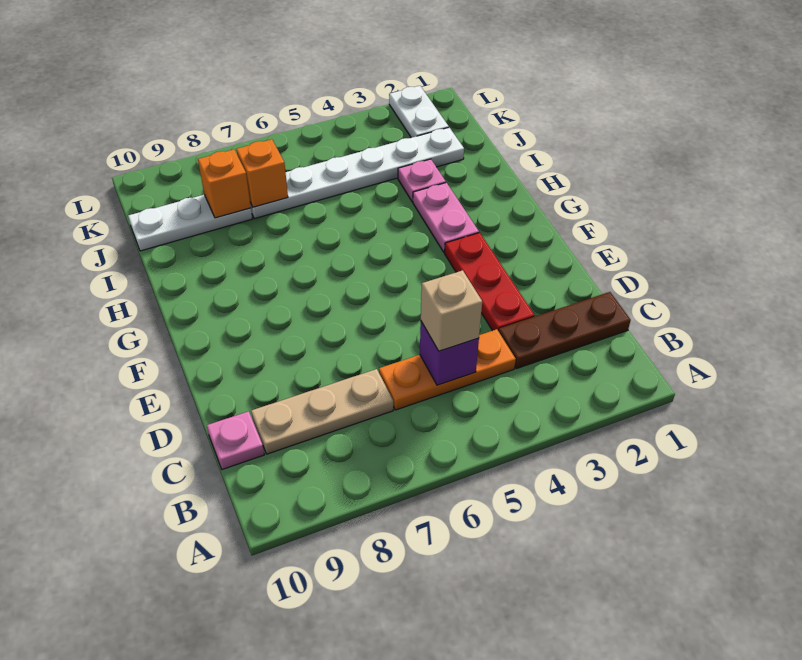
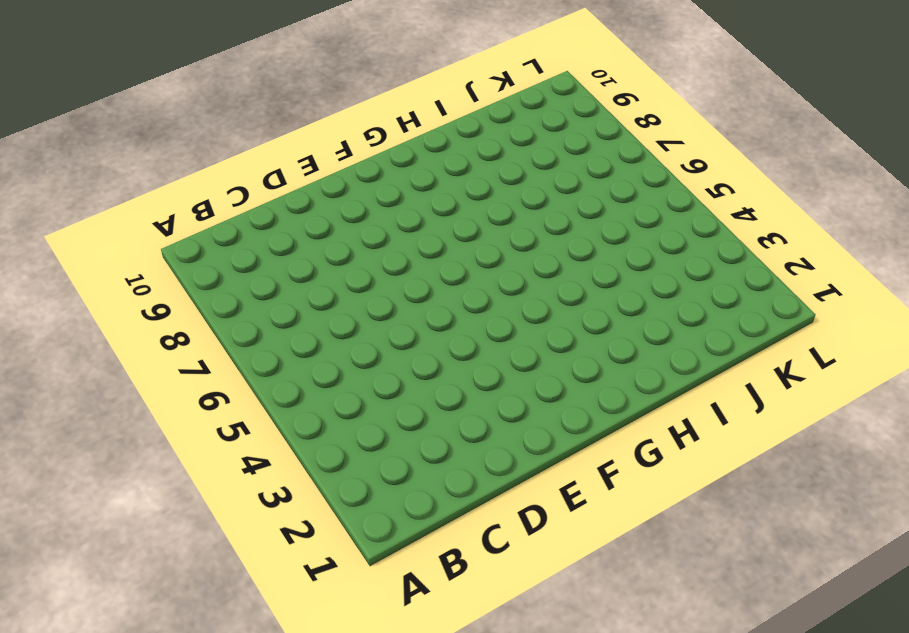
none -> brown plate C1:C3 level 1
none -> orange plate C4:C6 level 1
none -> tan plate C7:C9 level 1

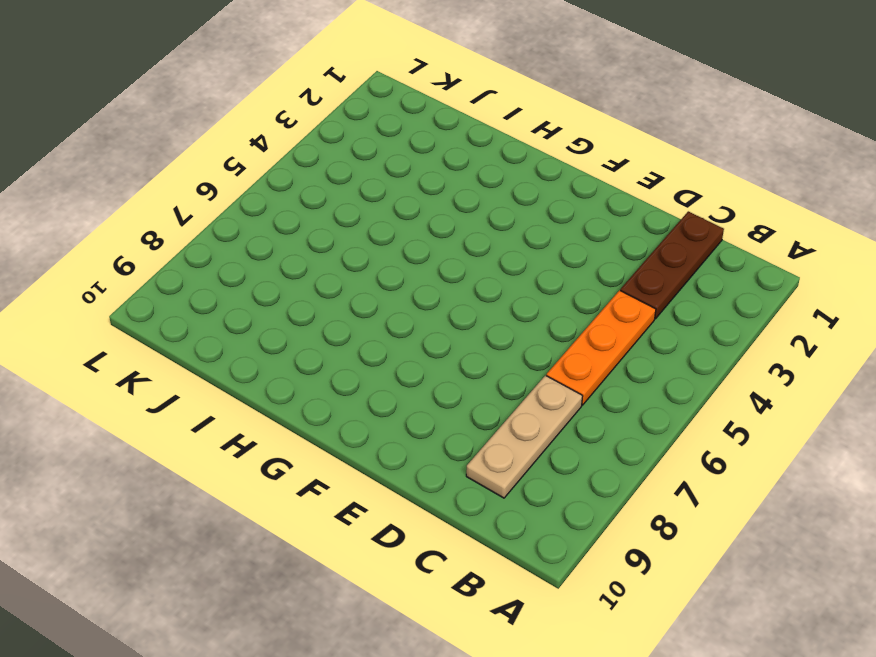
none -> pink plate C10 level 1
none -> red plate D3:F3 level 1
none -> pink plate G3:H3 level 1

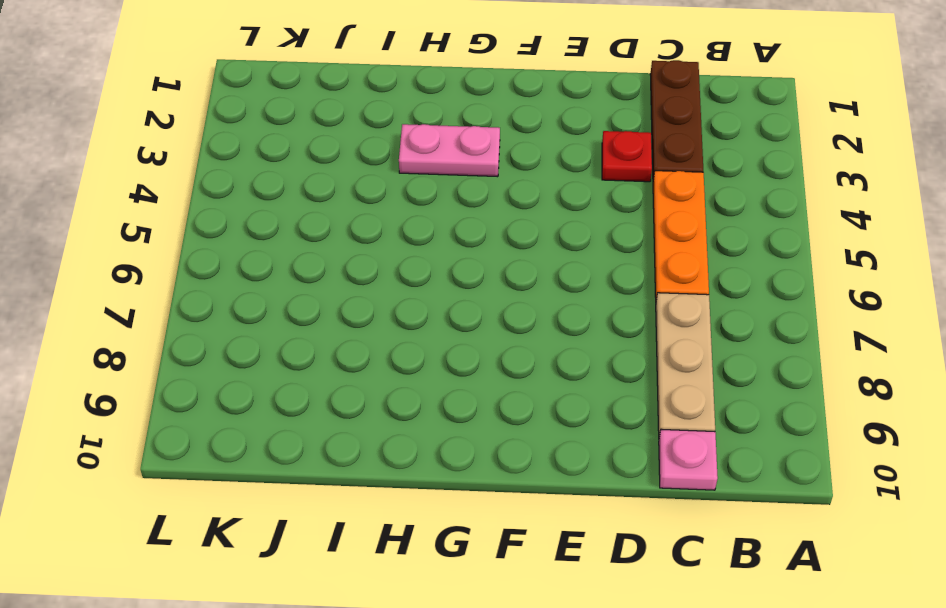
red plate D3 level 1 -> red plate D3:F3 level 1
none -> pink plate I3 level 1
none -> white plate J2:J7 level 1
none -> white plate J8:J10 level 1

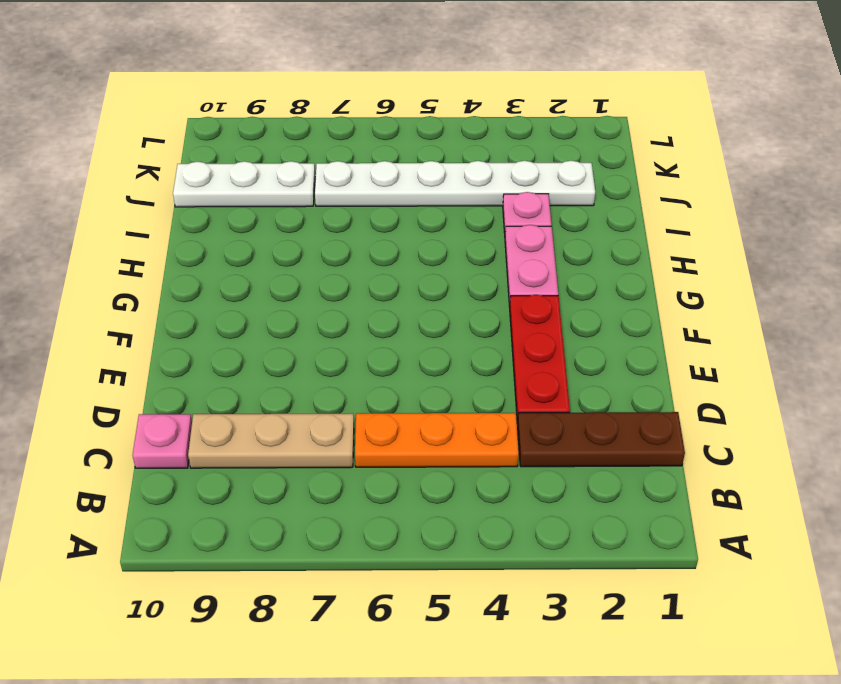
none -> white plate K2:L2 level 1
none -> purple brick C5 level 2
none -> orange brick J7 level 2

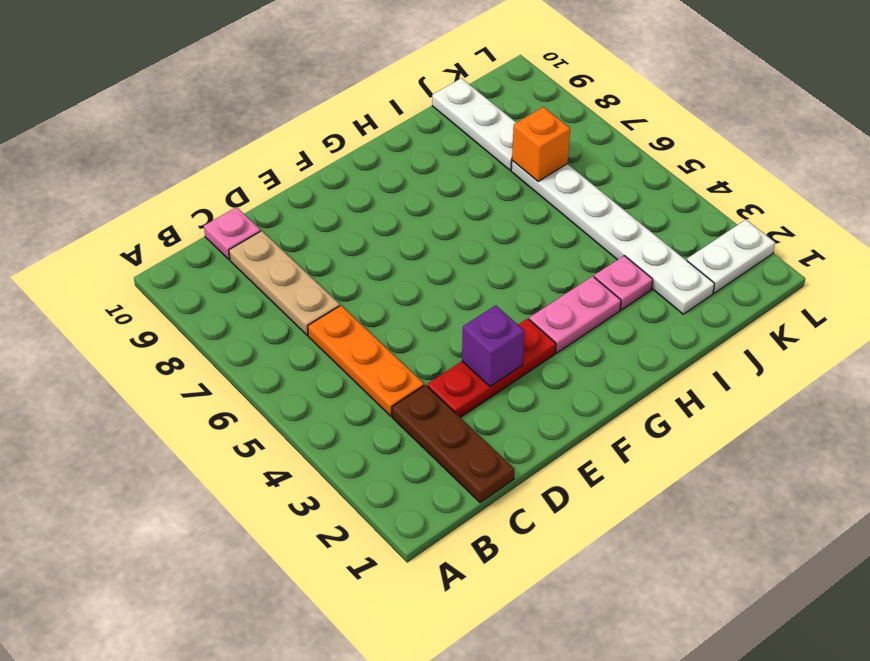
purple brick E3 level 2 -> purple brick C5 level 2
none -> orange brick J8 level 2
none -> tan brick C5 level 3

